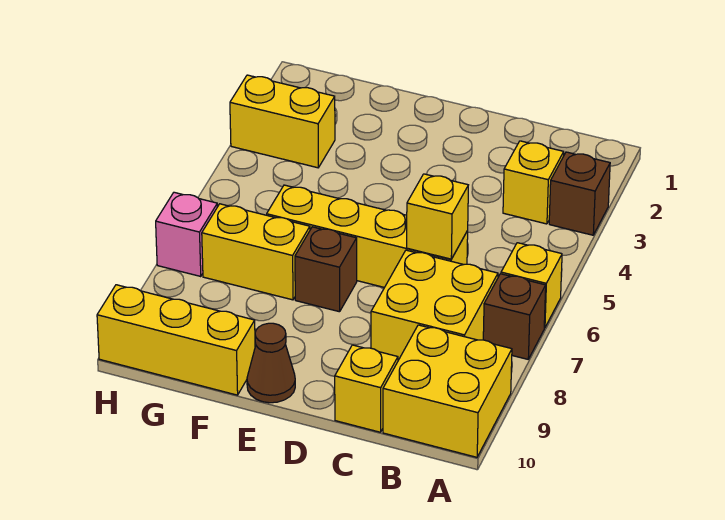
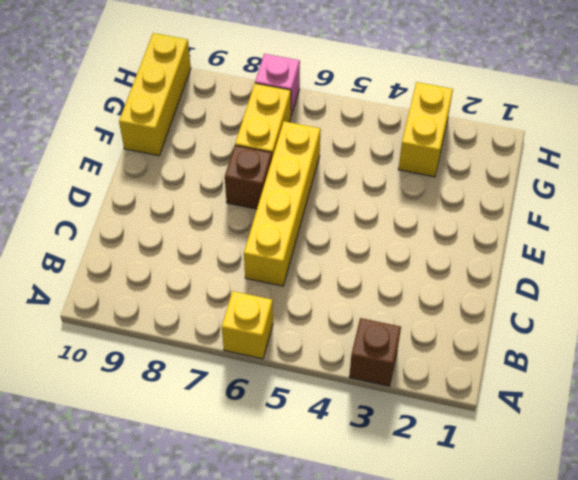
none -> brown brick A7 level 1
none -> yellow brick A9:B10 level 1
none -> yellow brick B3 level 1

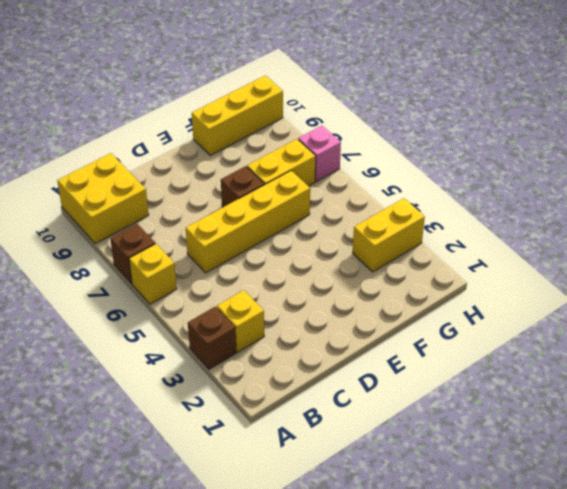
none -> yellow brick B7:C8 level 1
none -> yellow brick C10 level 1
none -> brown cone E10 level 1

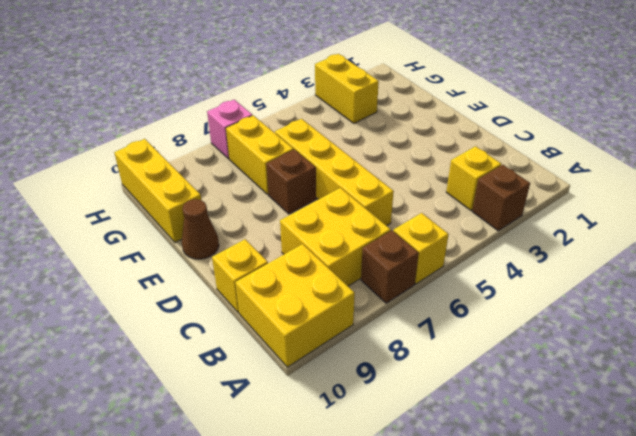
none -> yellow brick C6 level 2

